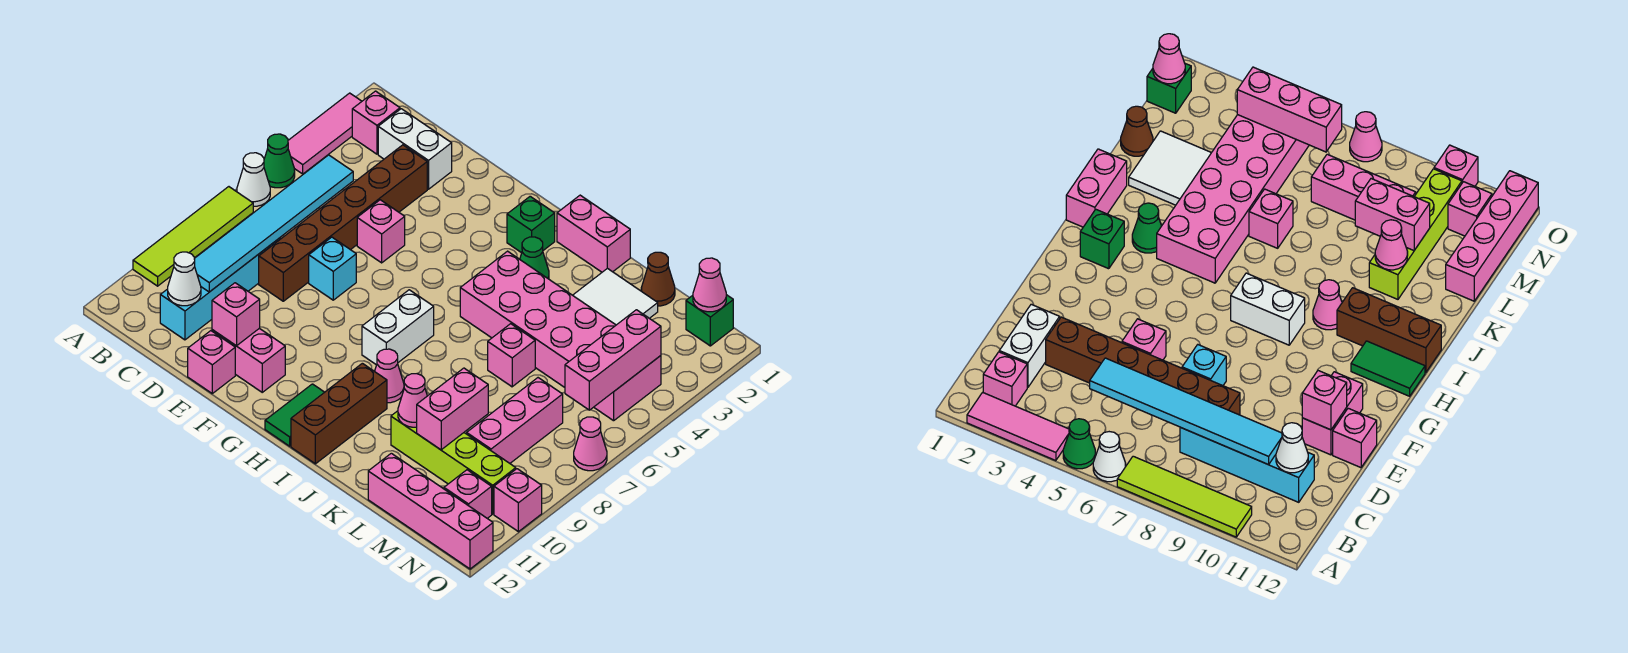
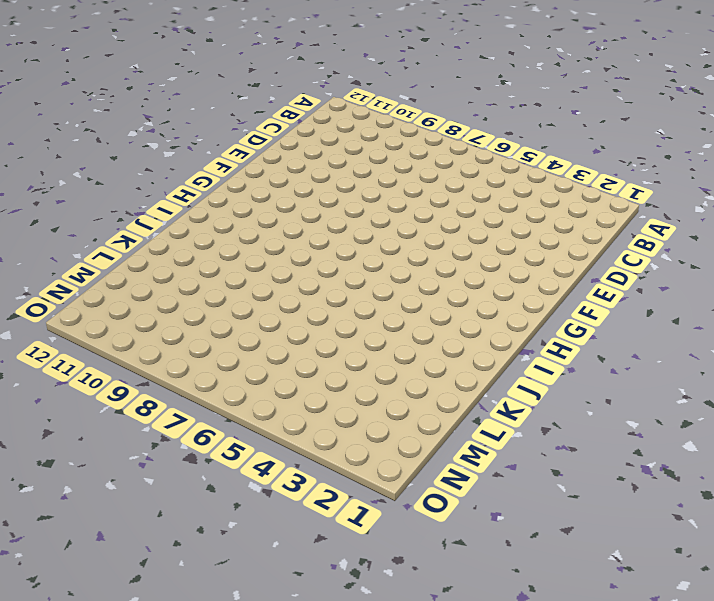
none -> pink tile A2:A4 level 1
none -> green cone A5 level 1
none -> white cone A6 level 1
none -> lime tile A7:A10 level 1

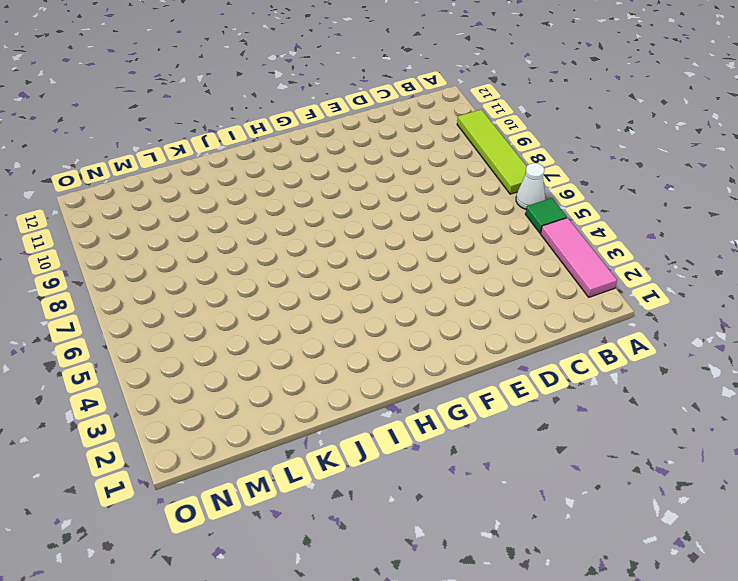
green tile A5 level 1 -> green cone A5 level 1
none -> pink brick B2 level 1
none -> white brick C2:D2 level 1
none -> cyan brick C8:C11 level 1
none -> brown brick D3:D8 level 1

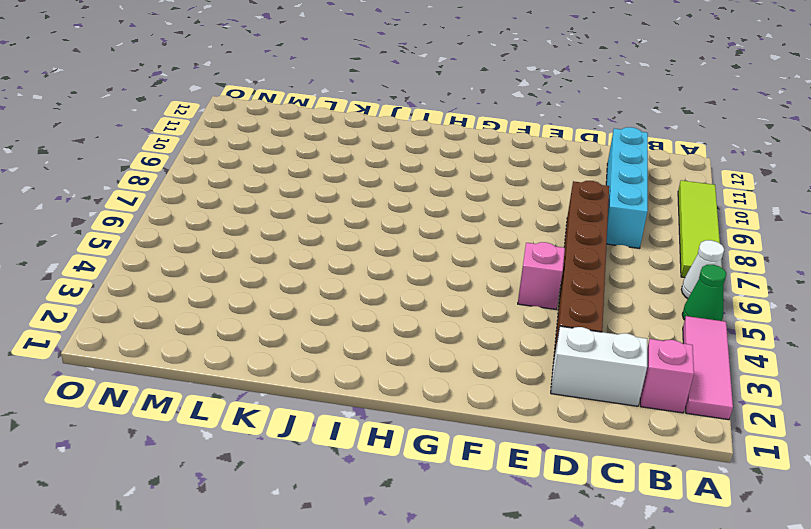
none -> cyan brick E7 level 1
none -> pink brick E11:F11 level 1
none -> pink brick E12 level 1
none -> green brick H2 level 1

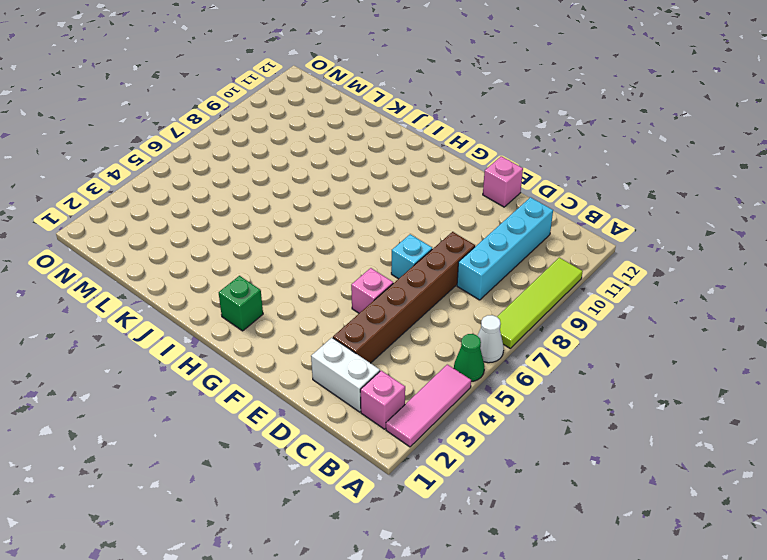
none -> pink brick E11:F11 level 1
none -> white brick H7:H8 level 1
none -> green tile H11:H12 level 1
none -> pink brick I1:J1 level 1

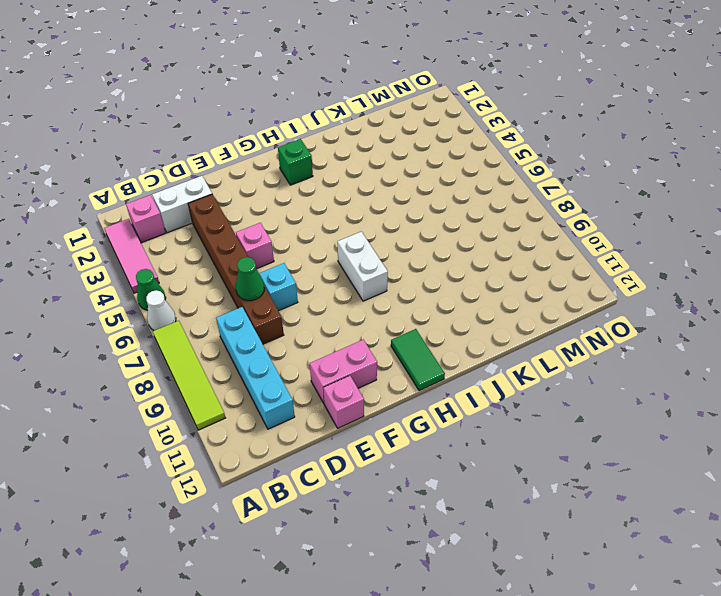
green cone D7 level 2 -> green cone I3 level 1
none -> pink brick I1:J1 level 1
none -> pink brick I4:N5 level 1
none -> pink cone I9 level 1
none -> brown brick I10:I12 level 1

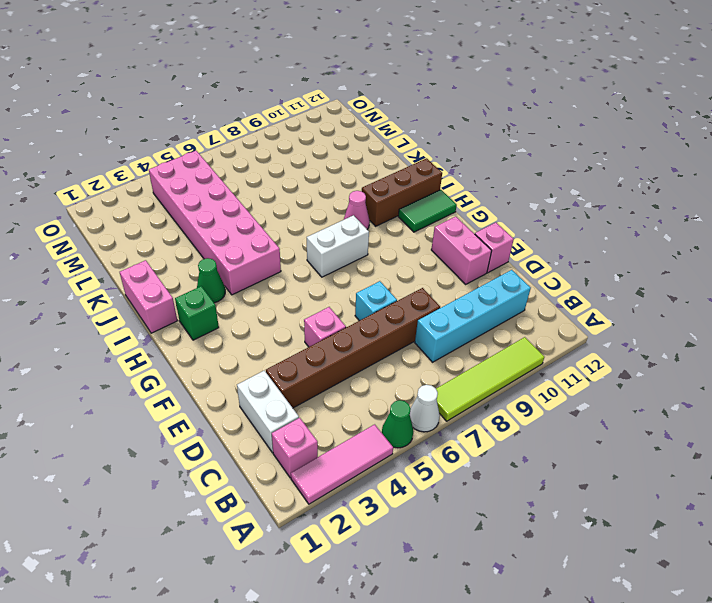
none -> white tile K2:L3 level 1
none -> pink brick K6 level 1
none -> lime brick K10:N10 level 1
none -> brown cone L1 level 1

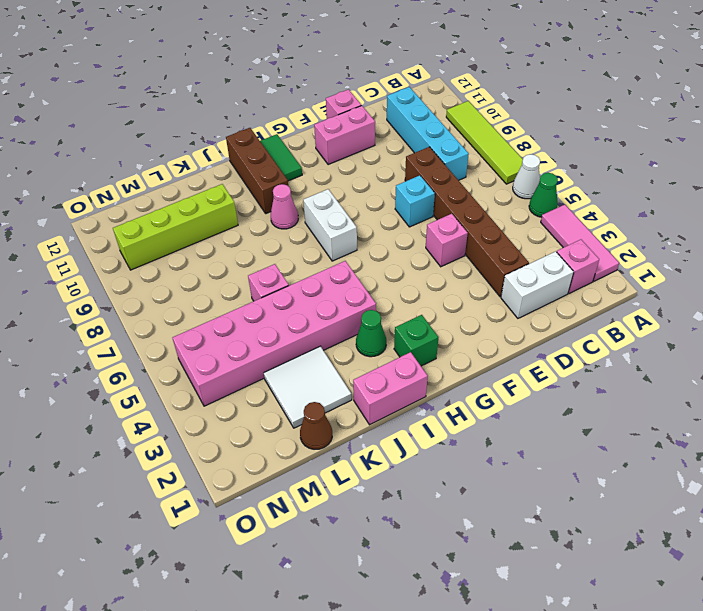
none -> pink brick L12:O12 level 1
none -> pink brick M7:M9 level 1
none -> green brick N1 level 1
none -> pink brick N11 level 1

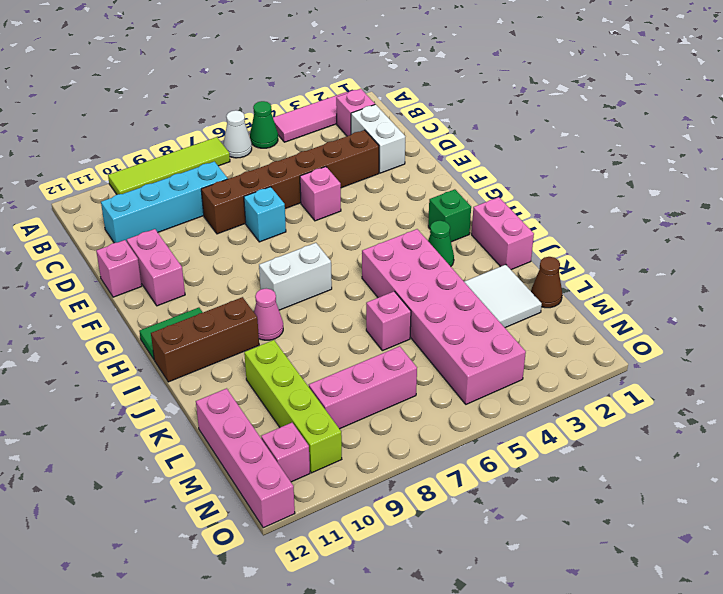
none -> green brick N1 level 1
none -> pink cone O7 level 1
none -> pink brick O10 level 1
none -> cyan tile C5:C10 level 2

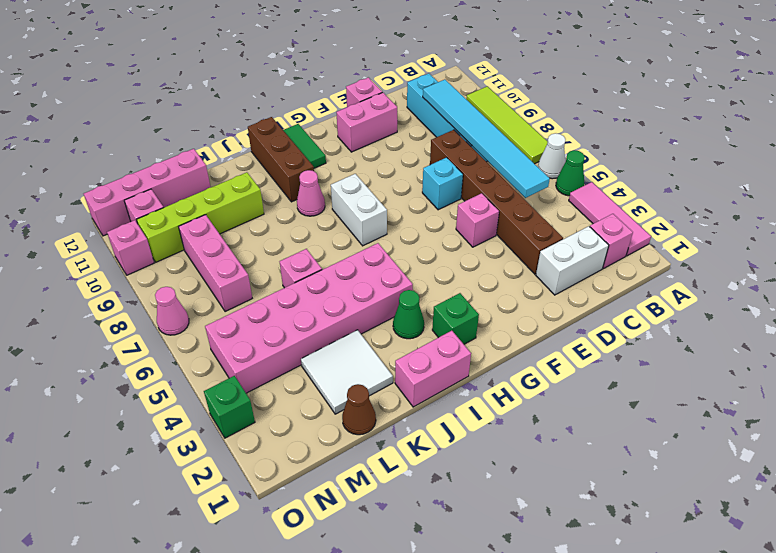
green brick O3 level 1 -> green brick N1 level 1
none -> white cone C11 level 2
none -> pink brick E11 level 2
none -> pink cone K10 level 2
none -> pink brick L9:L10 level 2

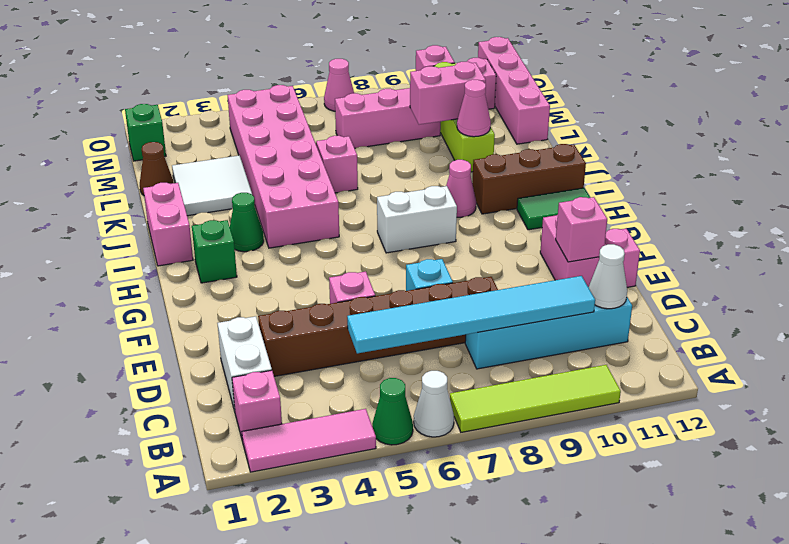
none -> pink cone N1 level 2
none -> pink brick N4:N6 level 2

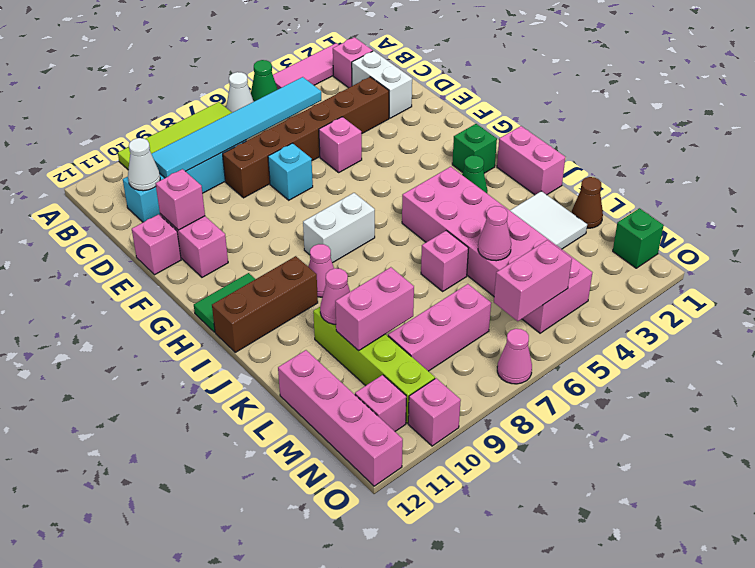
pink cone L5 level 2 -> pink cone N1 level 2
pink brick N5:N6 level 2 -> pink brick N4:N6 level 2

